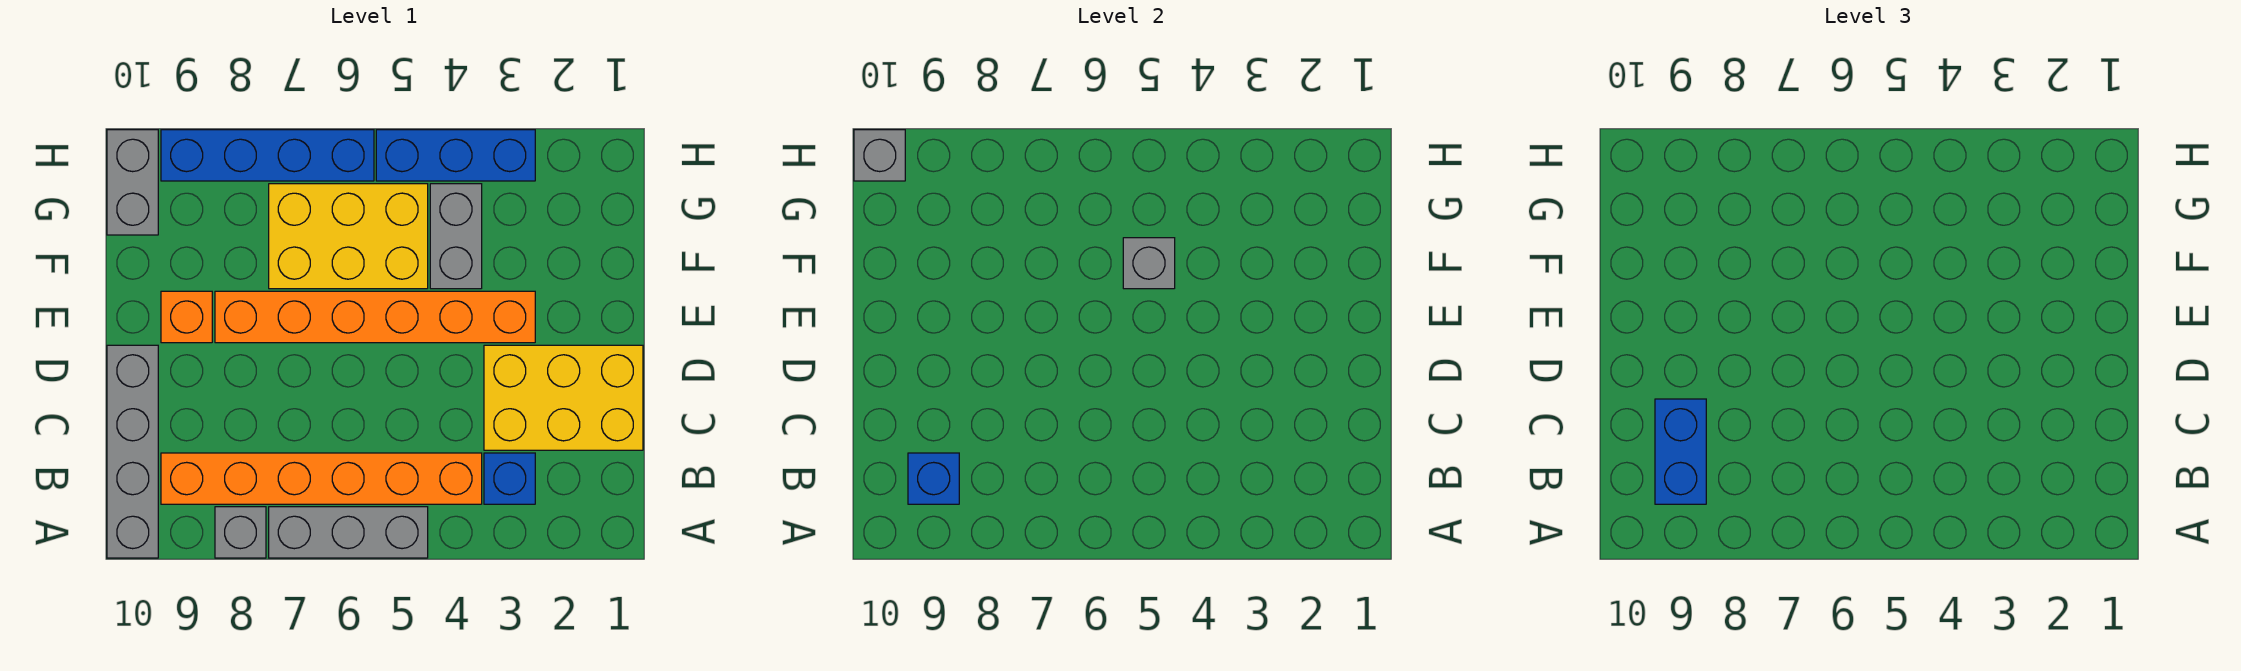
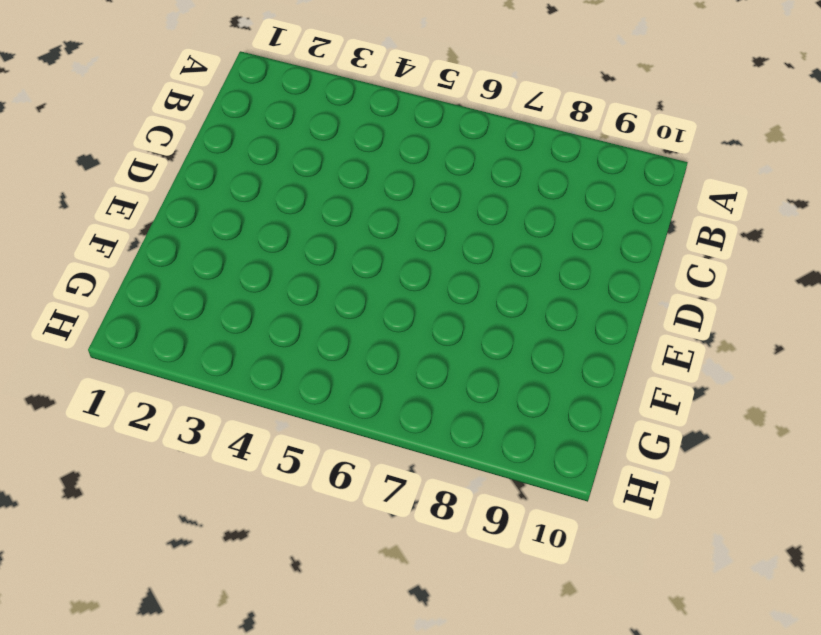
none -> grey brick A5:A7 level 1
none -> grey brick A8 level 1
none -> grey brick A10:D10 level 1

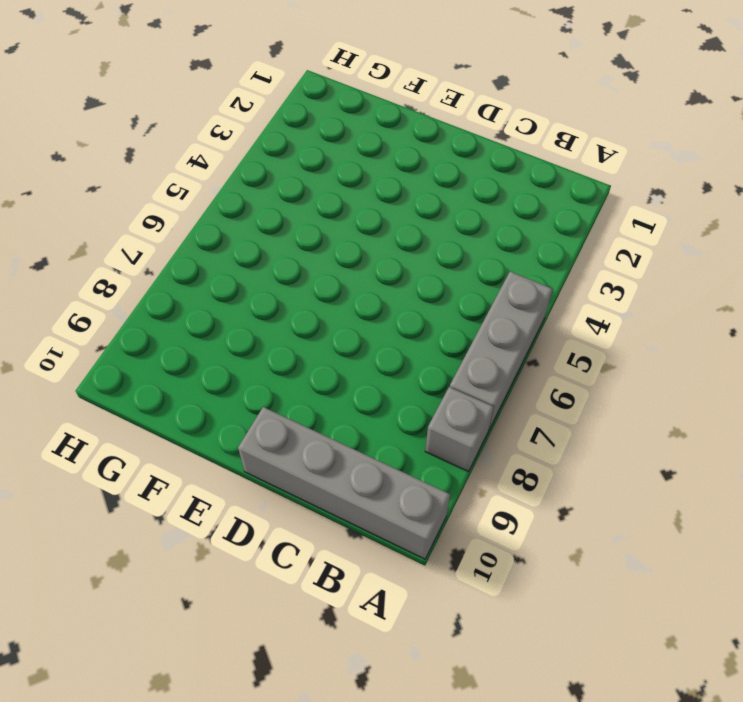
none -> blue brick B3 level 1
none -> orange brick B4:B9 level 1
none -> yellow brick C1:D3 level 1

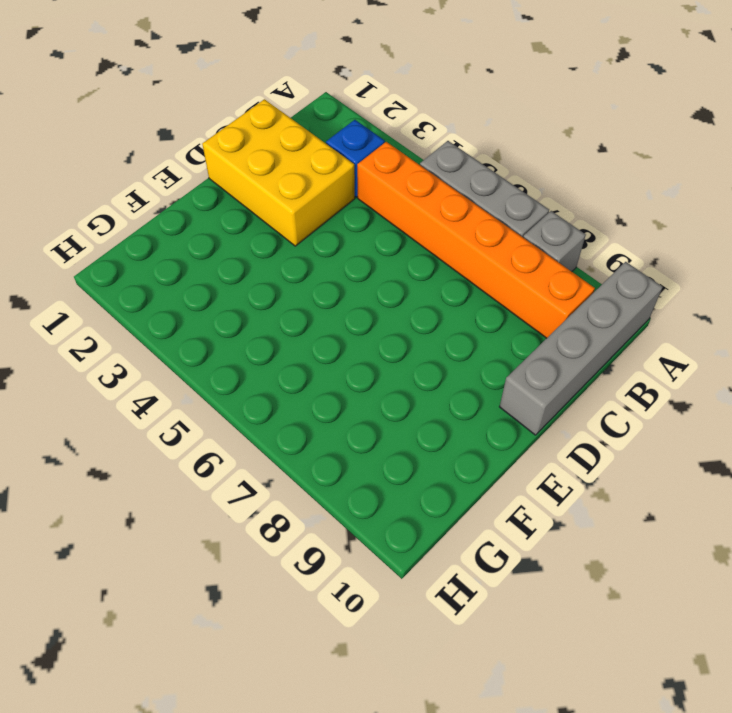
none -> orange brick E3:E8 level 1
none -> orange brick E9 level 1
none -> grey brick F4:G4 level 1

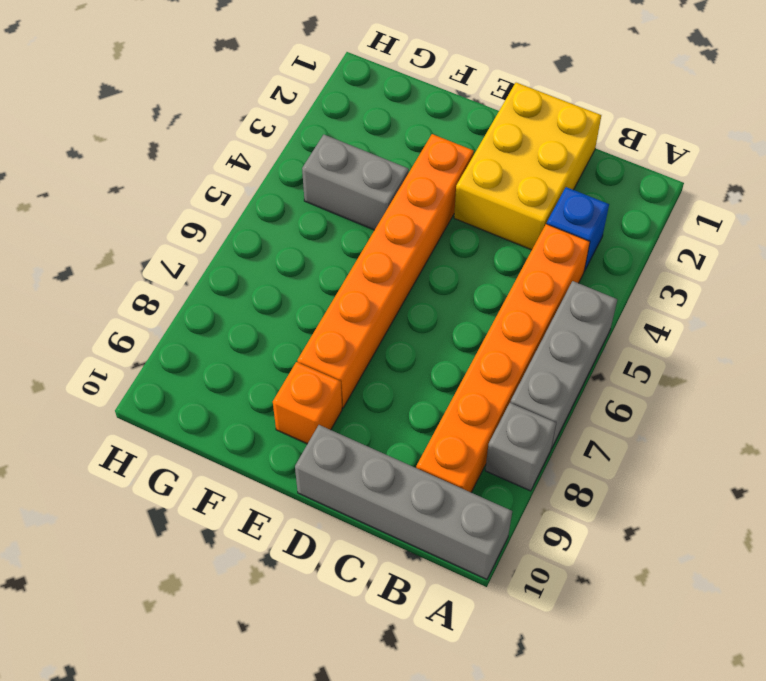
none -> yellow brick F5:G7 level 1
none -> grey brick G10:H10 level 1
none -> blue brick H3:H5 level 1

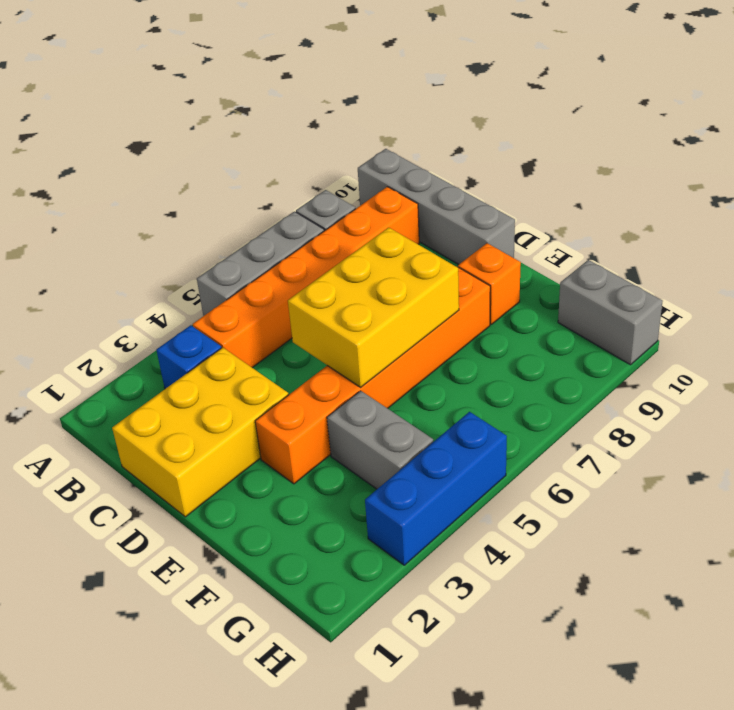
yellow brick D5:E7 level 2 -> yellow brick F5:G7 level 1
none -> blue brick H6:H9 level 1
none -> blue brick B9 level 2
none -> grey brick F5 level 2

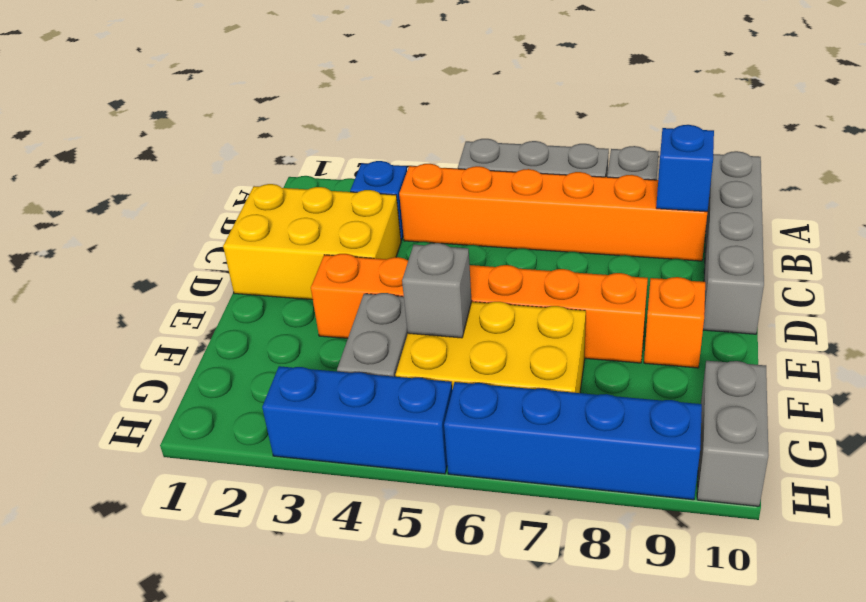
none -> grey brick H10 level 2
none -> blue brick B9:C9 level 3

